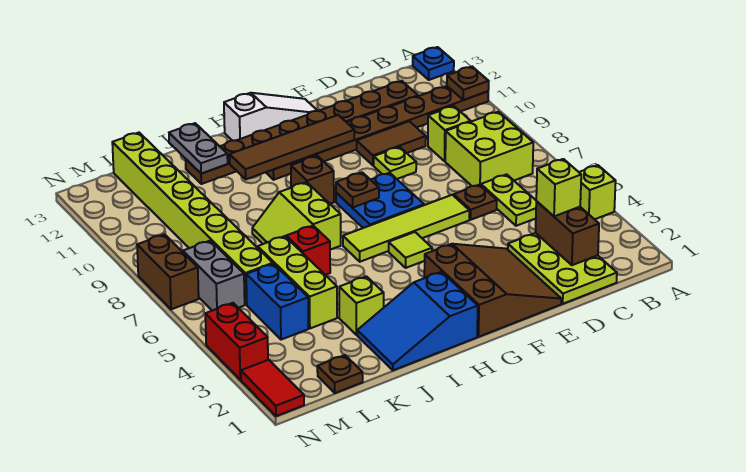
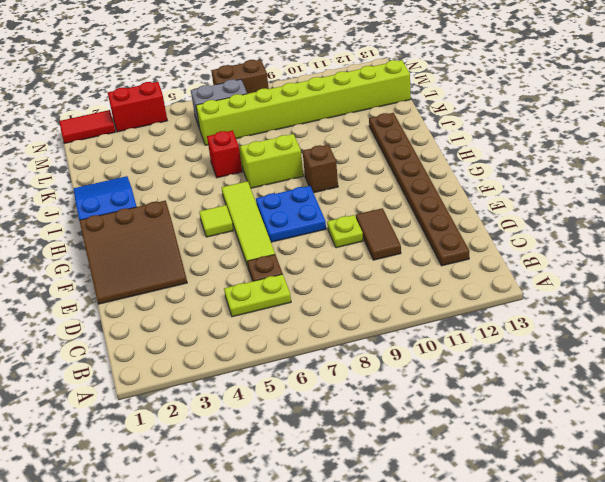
none -> lime brick A4 level 1
none -> brown plate A11:H11 level 1
none -> blue plate A13 level 1
none -> lime brick B7:C8 level 1

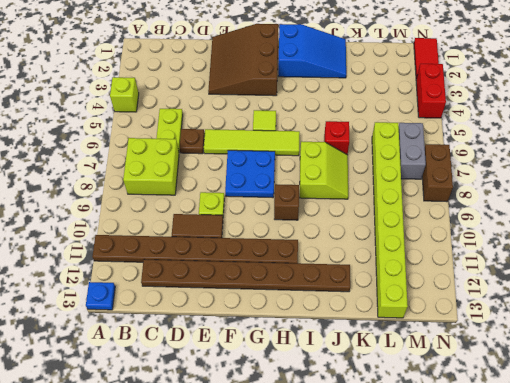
none -> lime plate C1:D3 level 1
none -> lime brick C9 level 1
none -> white slope F13:H13 level 1 top H
none -> lime brick J3 level 1

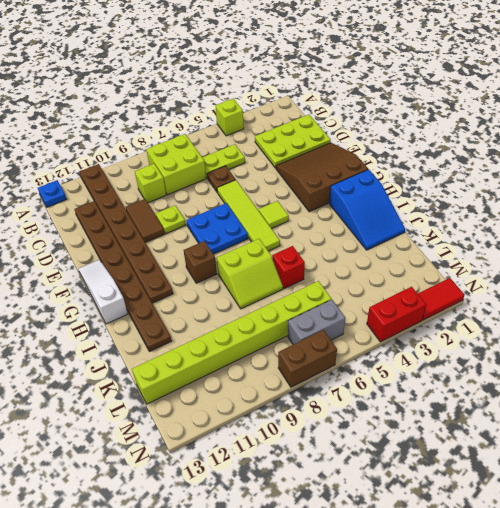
none -> lime brick J3 level 1
none -> lime brick K4:K6 level 1
none -> brown plate L1 level 1
none -> blue brick L4:L5 level 1

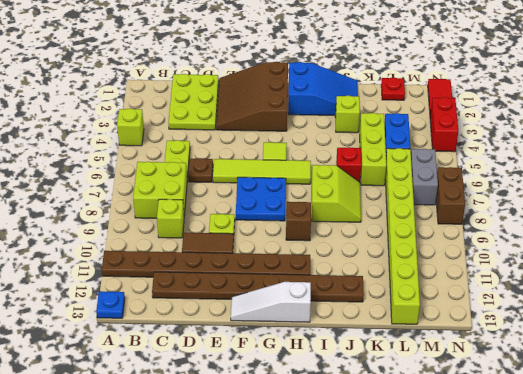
red plate L1 level 1 -> brown plate L1 level 1
none -> brown plate A11 level 2
none -> brown brick C2:C3 level 2
none -> brown tile F11:I11 level 2
none -> brown plate G8 level 2

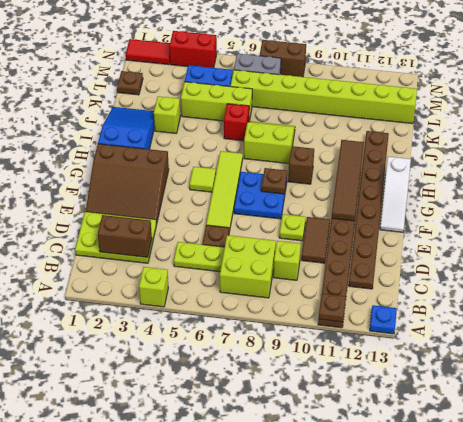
none -> grey plate J12:J13 level 2
none -> lime brick C3 level 3

